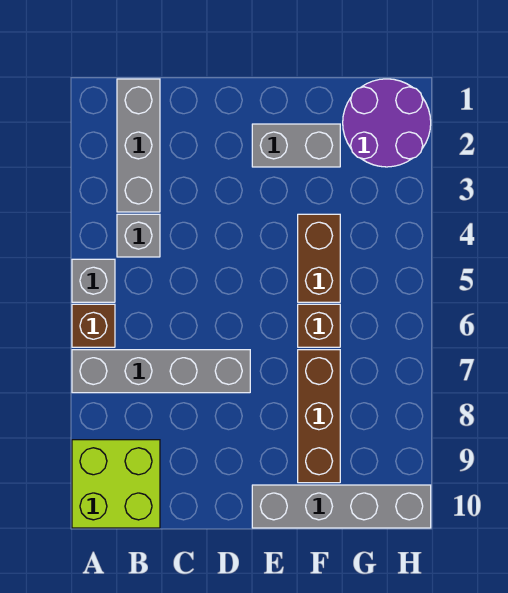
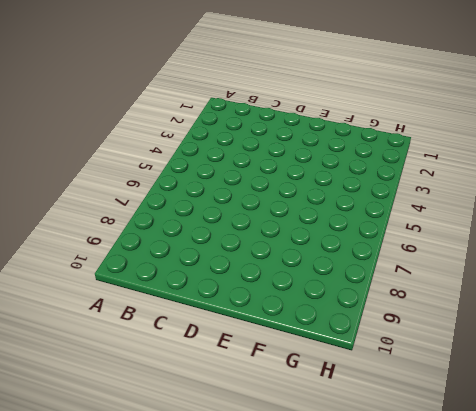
none -> grey brick A5 level 1
none -> brown brick A6 level 1
none -> grey brick A7:D7 level 1

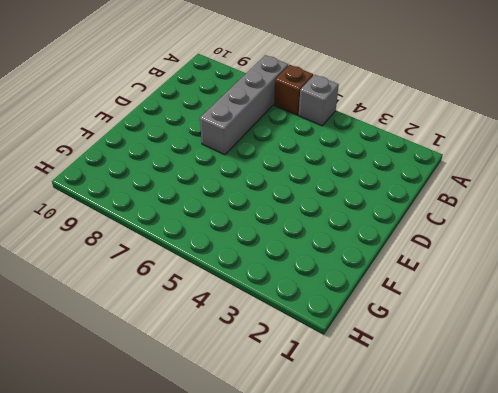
none -> lime brick A9:B10 level 1
none -> grey brick B1:B3 level 1
none -> grey brick B4 level 1

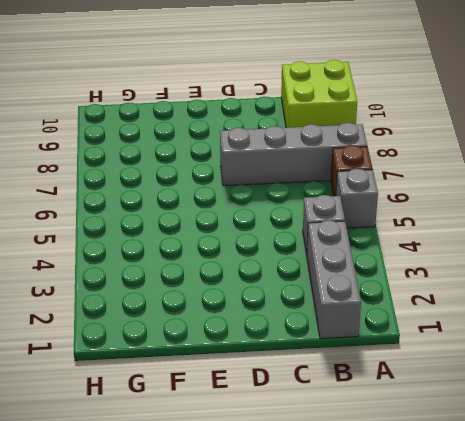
none -> grey brick E2:F2 level 1
none -> grey brick E10:H10 level 1
none -> brown brick F4:F5 level 1

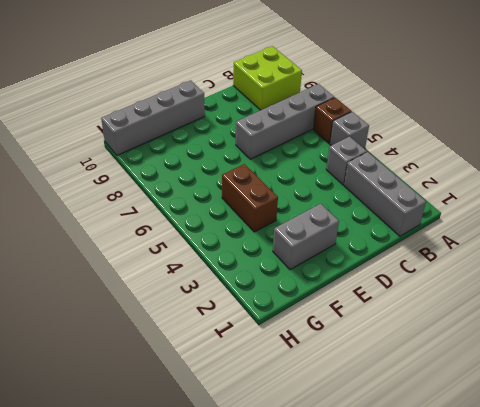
none -> brown brick F6 level 1
none -> brown brick F7:F9 level 1
none -> purple round brick G1:H2 level 1

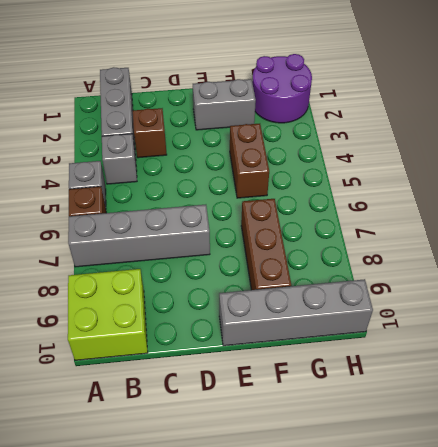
brown brick C3 level 1 -> brown brick F6 level 1

